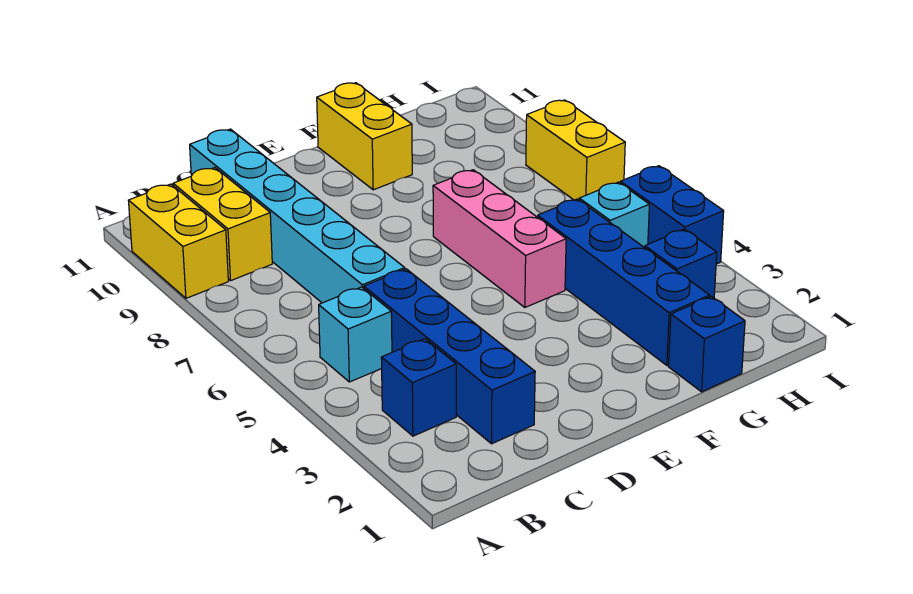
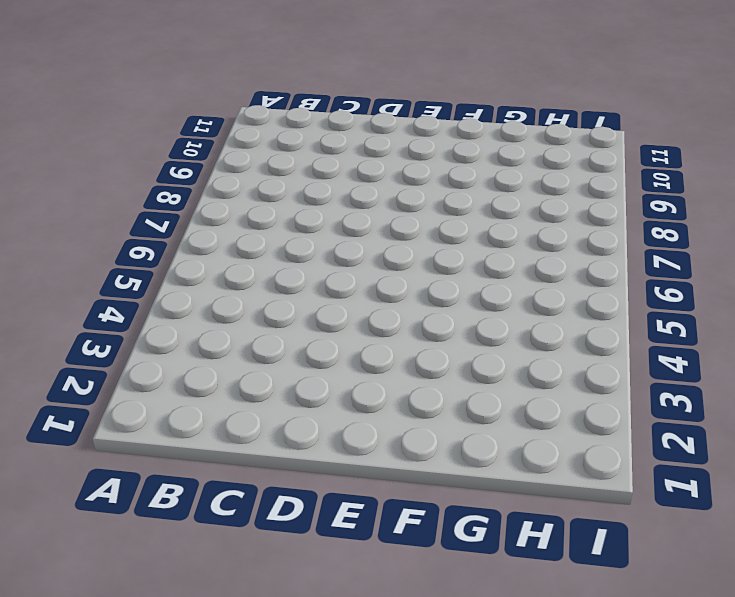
none -> yellow brick A9:A10 level 1
none -> blue brick B3 level 1
none -> cyan brick B5 level 1

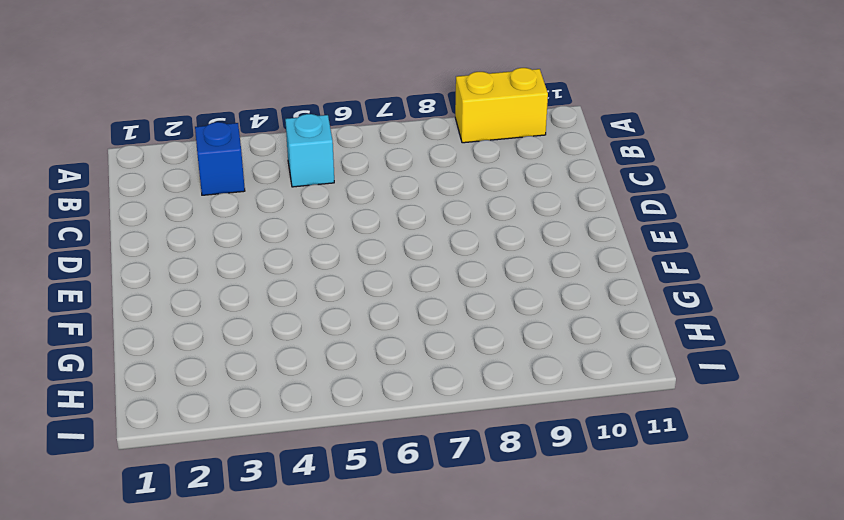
none -> yellow brick B9:B10 level 1
none -> blue brick C2:C5 level 1
none -> cyan brick C6:C11 level 1

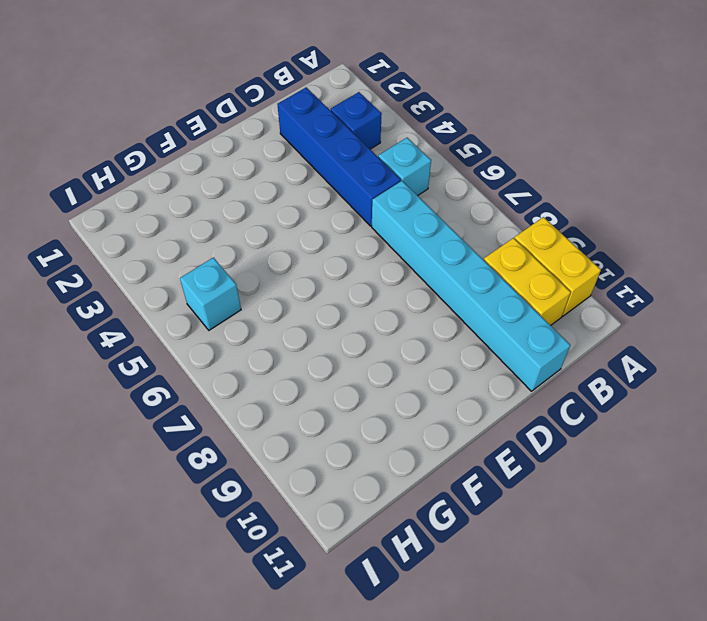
none -> pink brick F5:F7 level 1
none -> yellow brick F10:F11 level 1
none -> blue brick G1 level 1

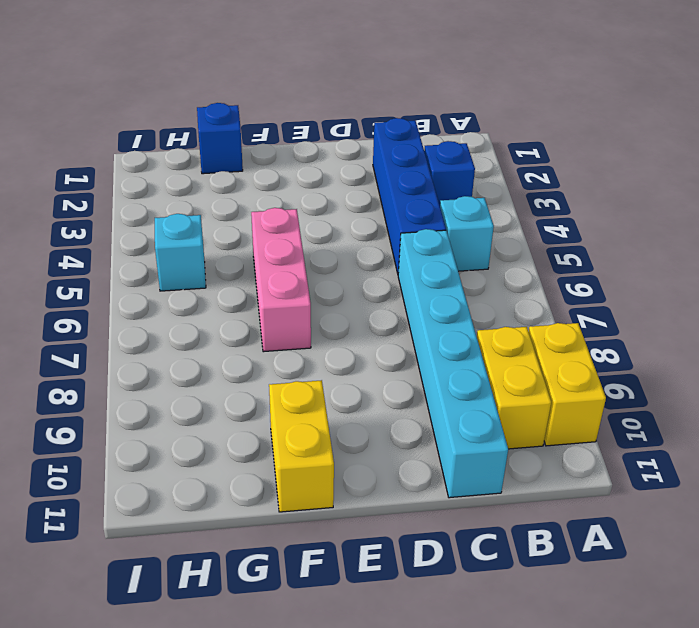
none -> blue brick G2:G5 level 1
none -> blue brick H3 level 1
none -> blue brick I4:I5 level 1

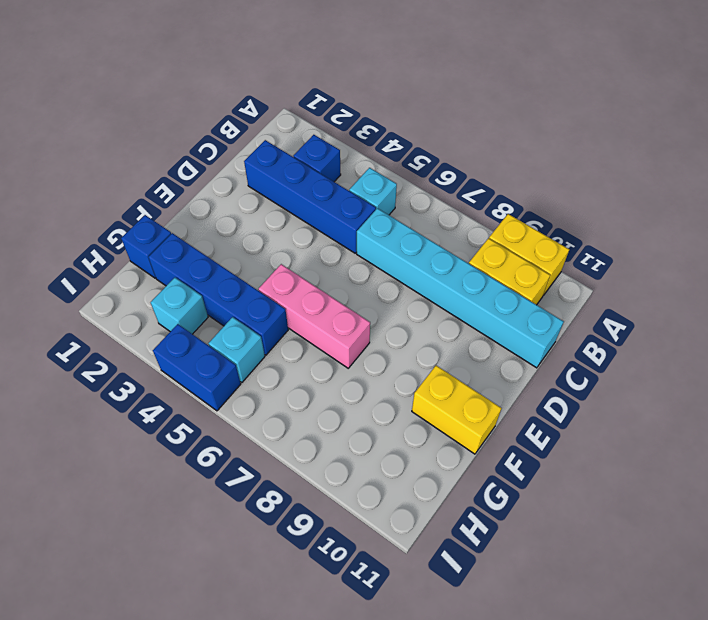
cyan brick H3 level 1 -> blue brick H3 level 1
none -> yellow brick I7:I8 level 1

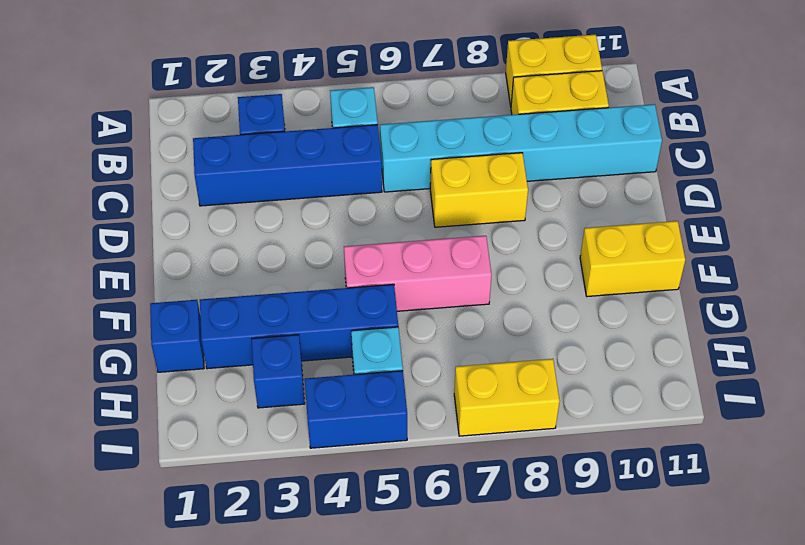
yellow brick D7:D8 level 1 -> none

